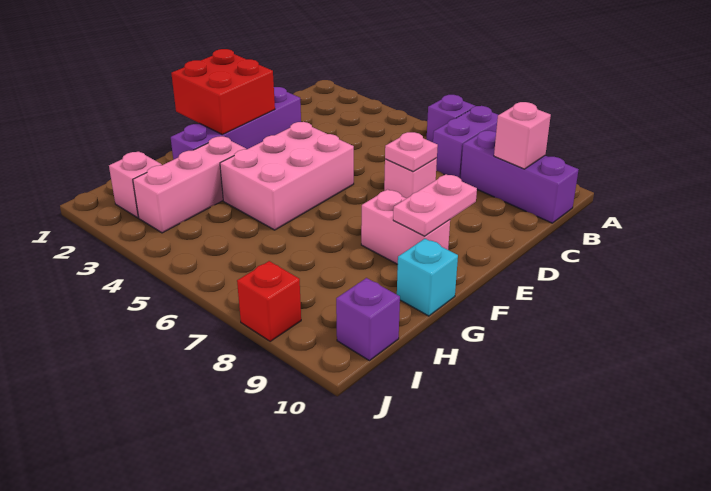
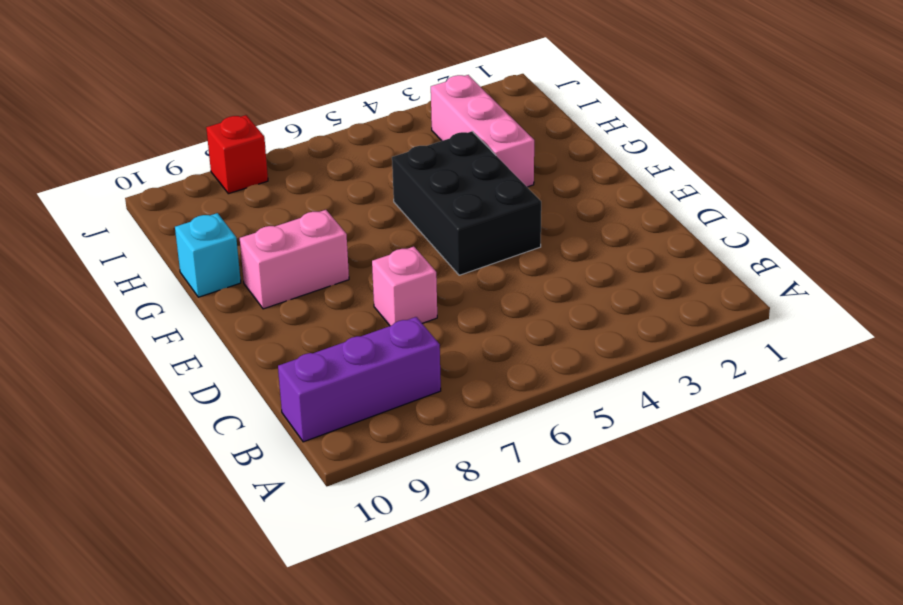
black brick E4:G5 level 1 -> pink brick E4:G5 level 1
none -> purple brick A6 level 1
none -> purple brick A7:B7 level 1
none -> purple brick D2:G2 level 1

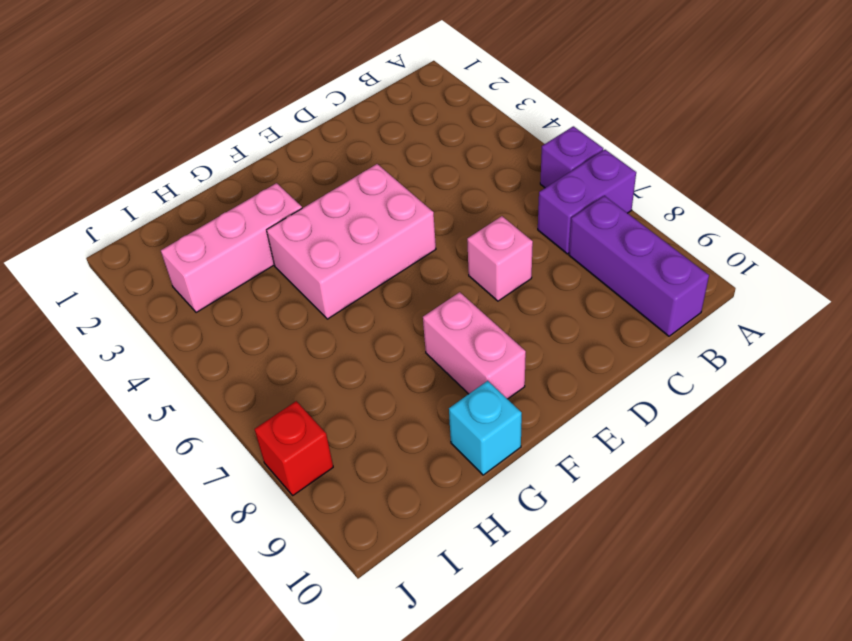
none -> purple brick D2:G2 level 1
none -> pink brick I2 level 1
none -> purple brick I10 level 1

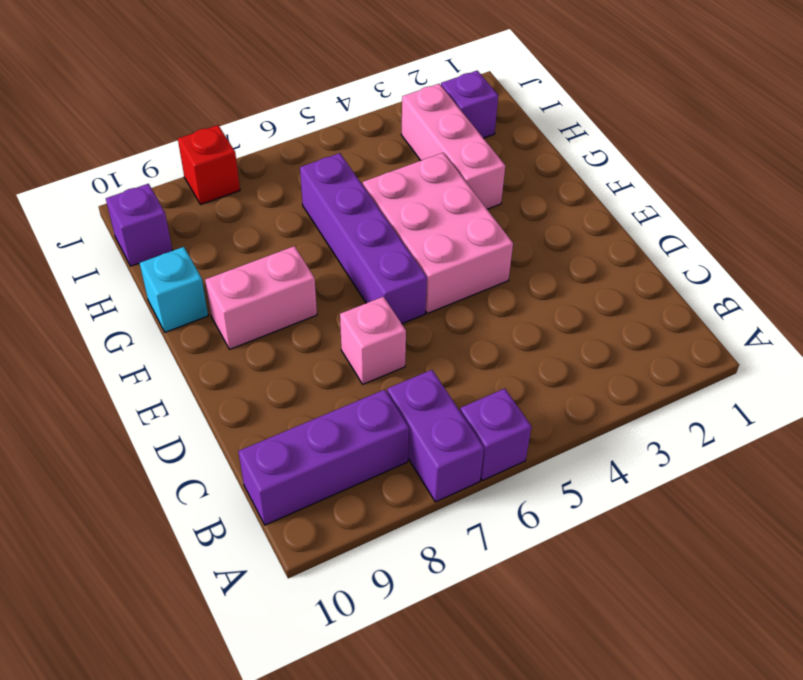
purple brick E6:H6 level 1 -> purple brick D2:G2 level 1
purple brick I2 level 1 -> pink brick I2 level 1
none -> pink brick B9 level 2
none -> pink plate D7 level 2
none -> red brick E1:F2 level 2

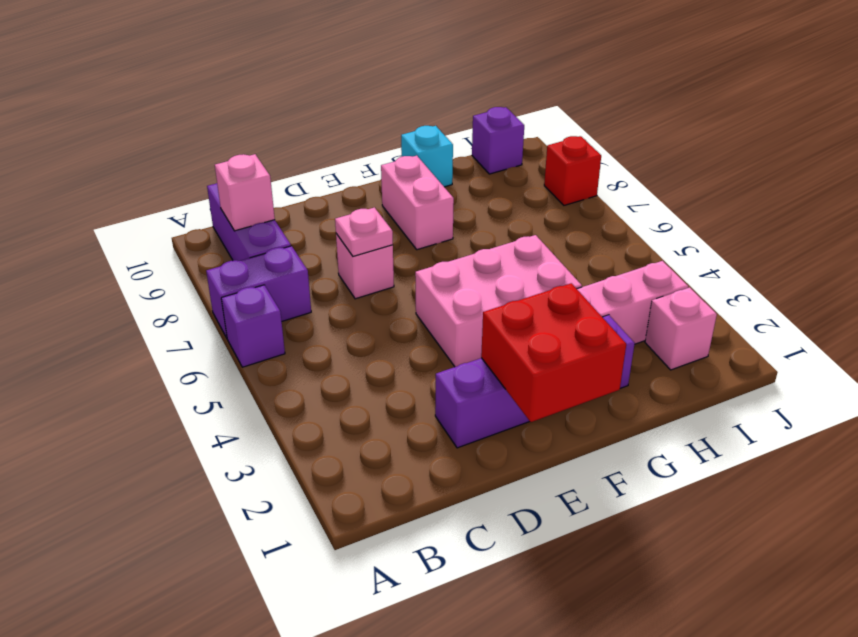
none -> pink plate E9:F9 level 2

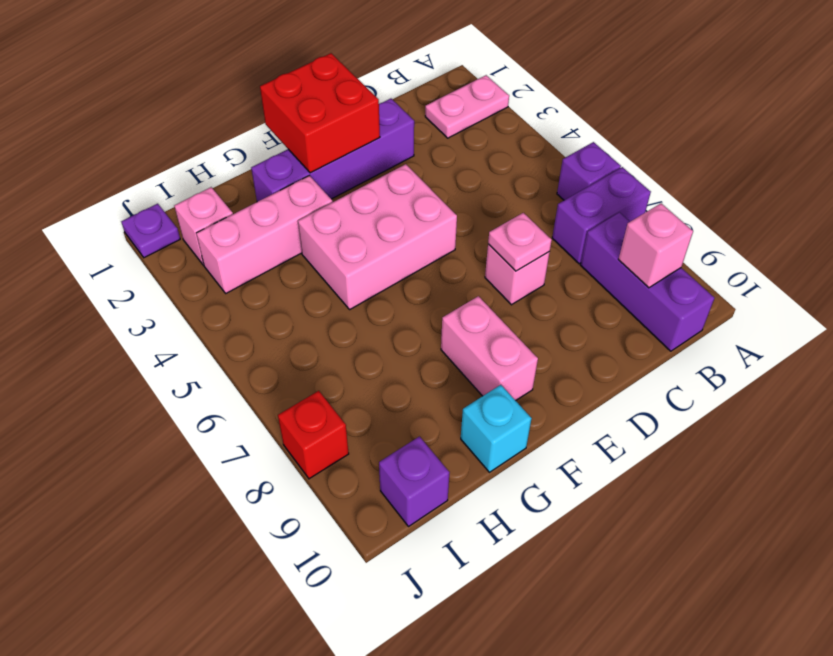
pink plate A2:B2 level 1 -> pink plate E9:F9 level 2
purple plate J1 level 1 -> none

